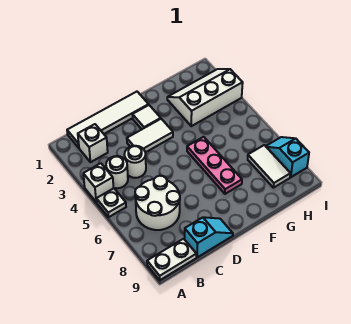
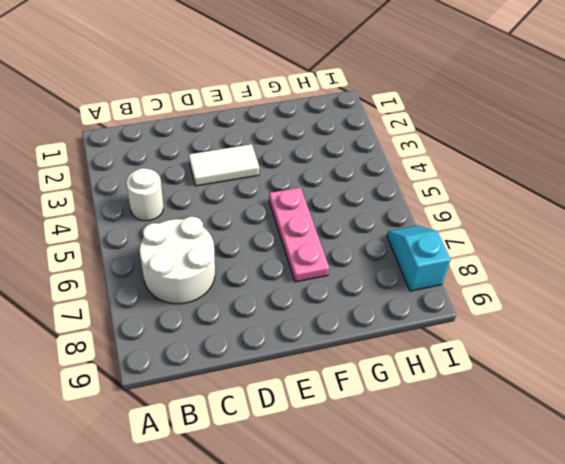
none -> white brick A4 level 1
none -> white plate A5 level 1
none -> white plate A9:B9 level 1

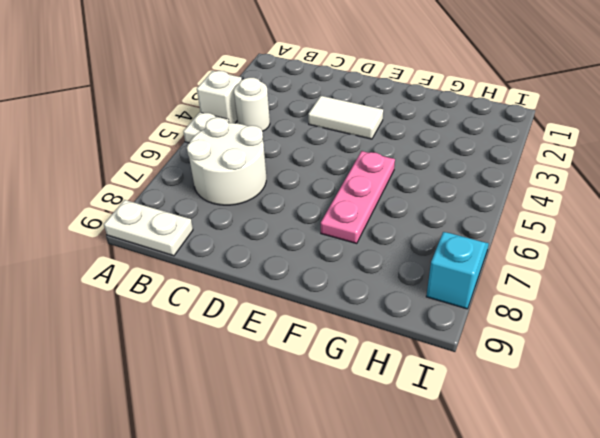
none -> white tile B1:E1 level 1
none -> white brick B2 level 1
none -> white round brick C4 level 1

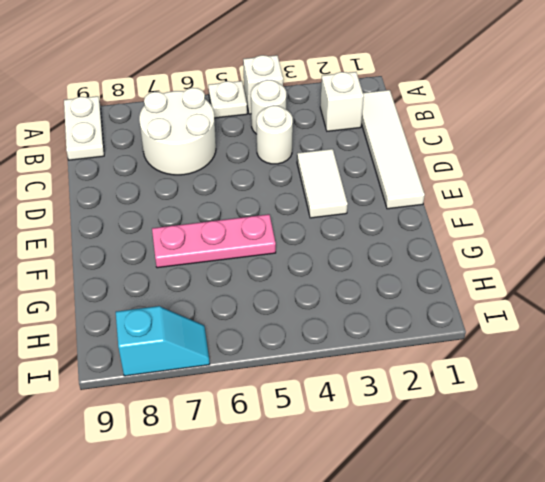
none -> cyan slope C9:D9 level 1 top C
none -> white tile E2 level 1
none -> white slope G2:I3 level 1 top 3

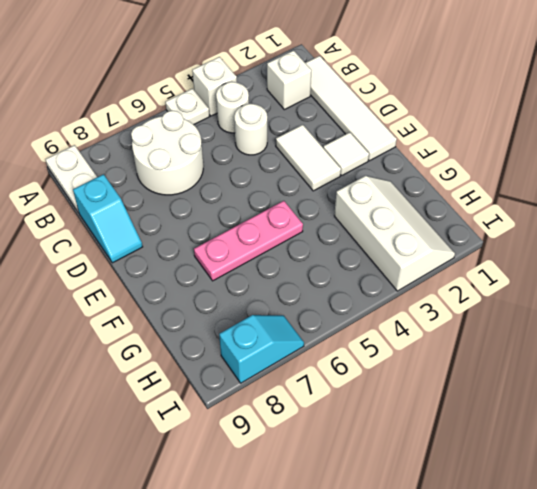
none -> white tile H7:H8 level 1

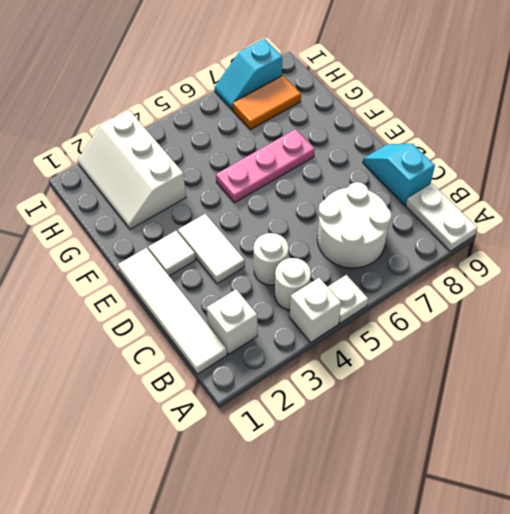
orange tile H7:H8 level 1 -> white tile H7:H8 level 1

